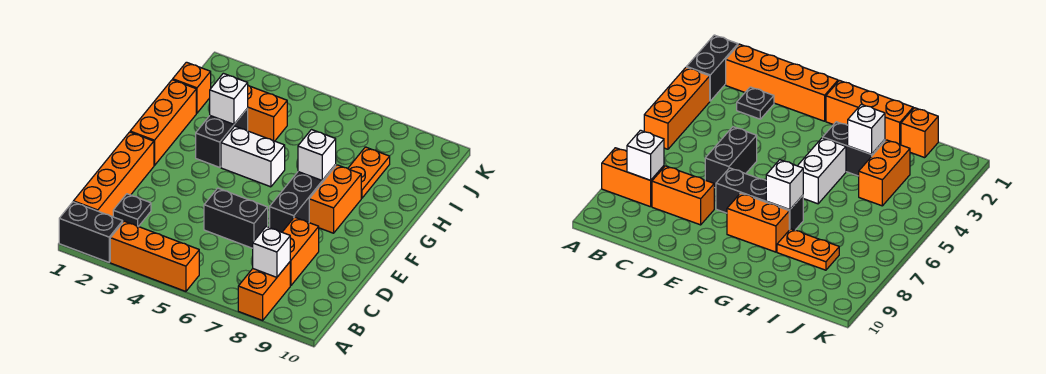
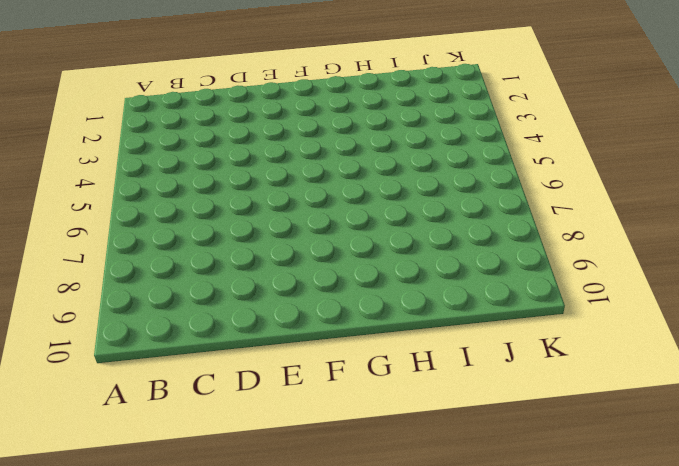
none -> black brick A1:A2 level 1
none -> orange brick A3:A5 level 1
none -> orange brick A8:B8 level 1

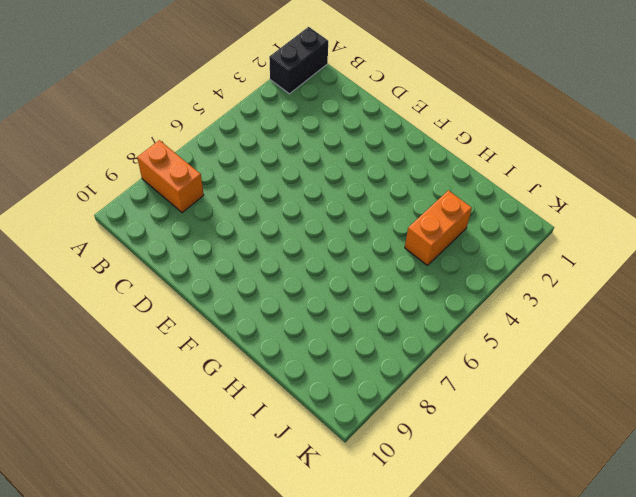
none -> orange brick A3:A5 level 1
none -> orange brick B1:E1 level 1
none -> black plate C2 level 1

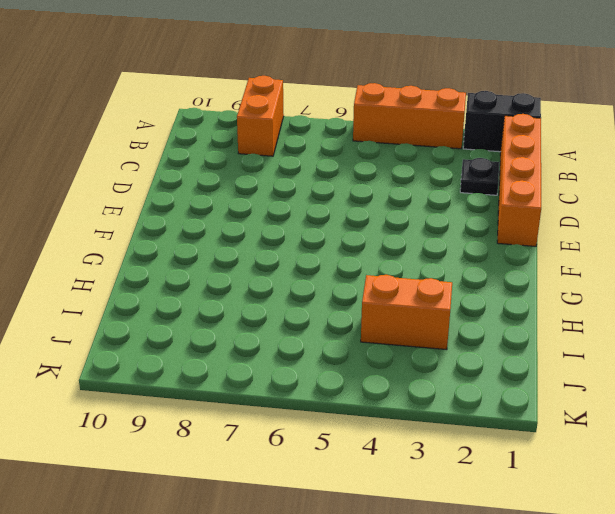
none -> orange brick C8:D8 level 1
none -> black brick D5:D6 level 1
none -> black brick E7:G7 level 1

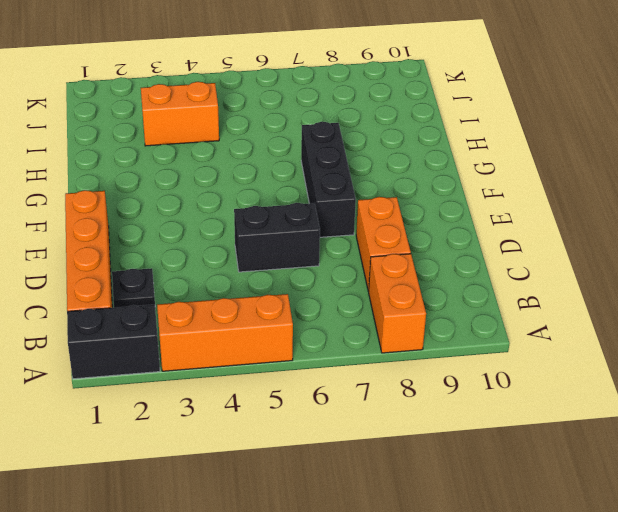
none -> orange brick F1:H1 level 1
none -> orange brick F8:G8 level 1
none -> black brick G3:H3 level 1

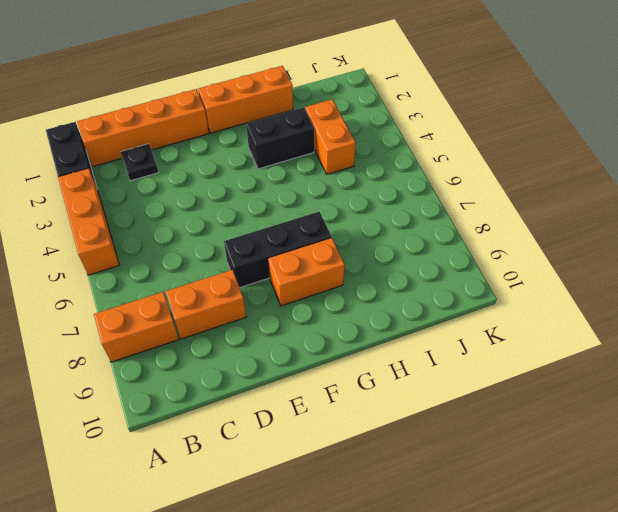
none -> black brick D5:D6 level 1
none -> white brick G4:G5 level 1
none -> orange plate H8:I8 level 1

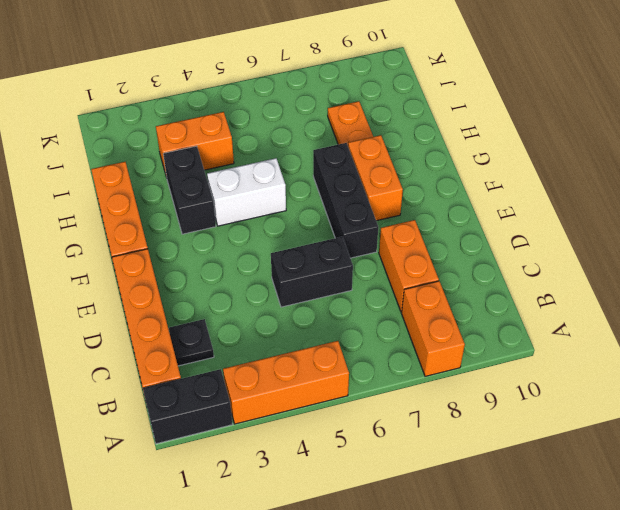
none -> orange brick I1 level 1
none -> white brick B8 level 2
none -> white brick G7 level 2

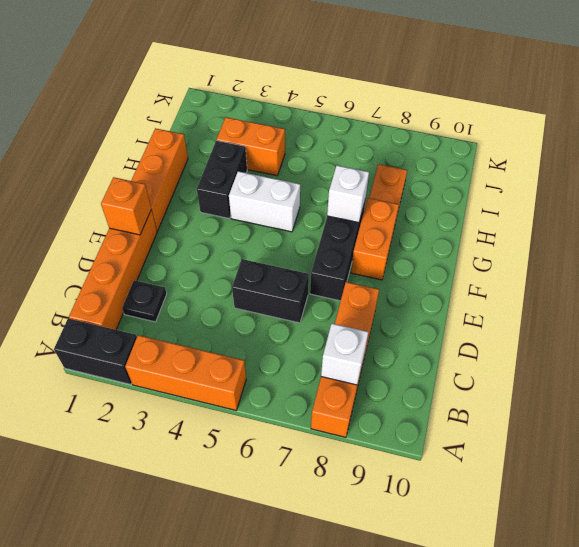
orange brick E1 level 2 -> orange brick I1 level 1
none -> white brick H3 level 2

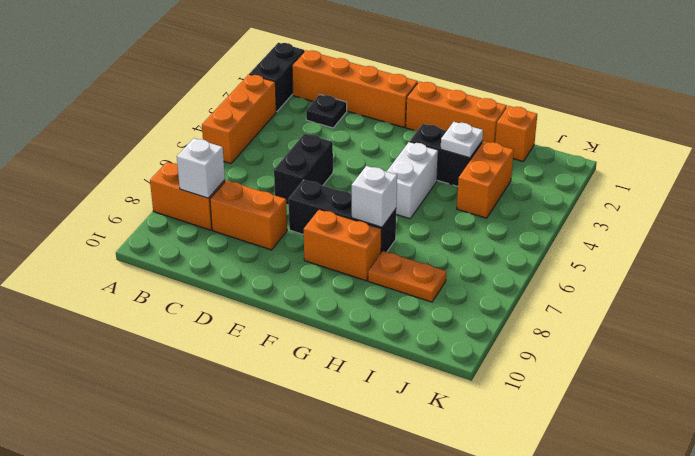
white plate H3 level 2 -> white brick H3 level 2

